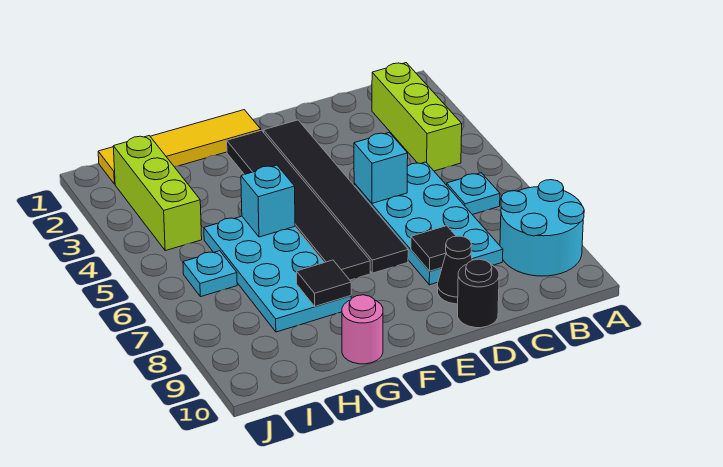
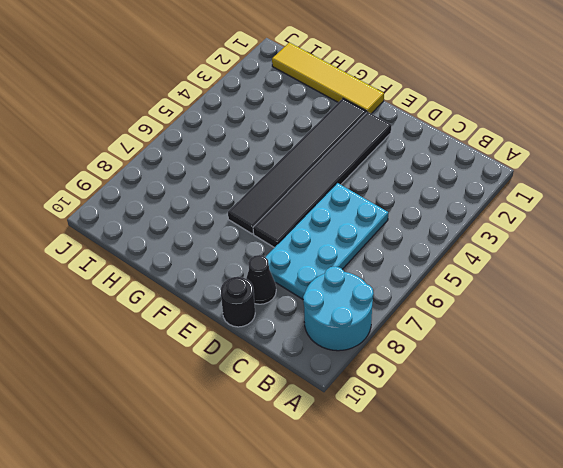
none -> lime brick B2:B4 level 1
none -> cyan plate B6 level 1
none -> cyan plate G5:H8 level 1

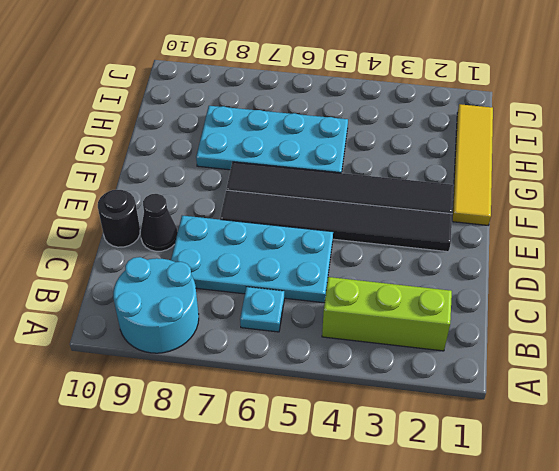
none -> pink round brick G10 level 1
none -> lime brick I2:I4 level 1
none -> cyan plate I6 level 1

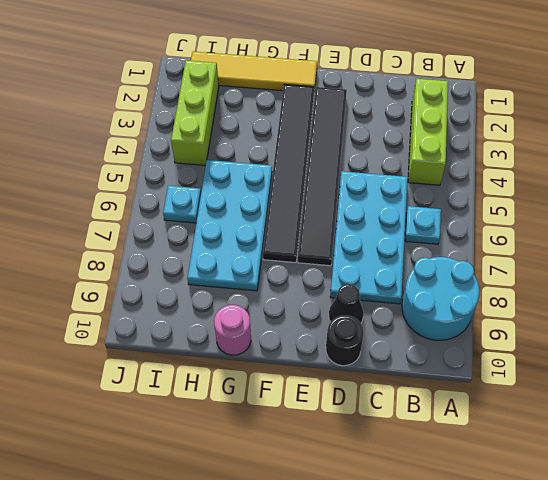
none -> cyan brick D5 level 2
none -> black tile D8 level 2
none -> cyan brick G5 level 2

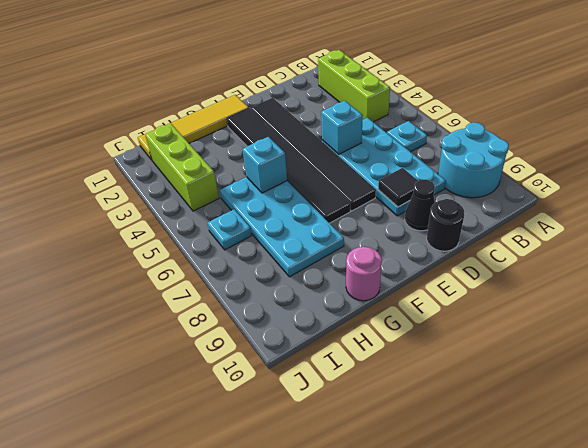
none -> black tile G8 level 2

